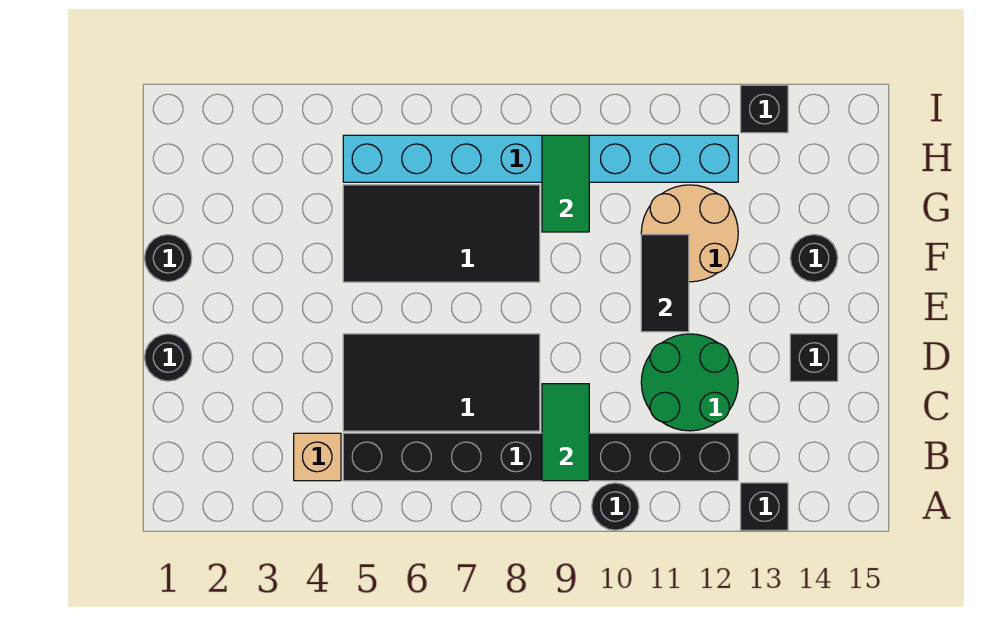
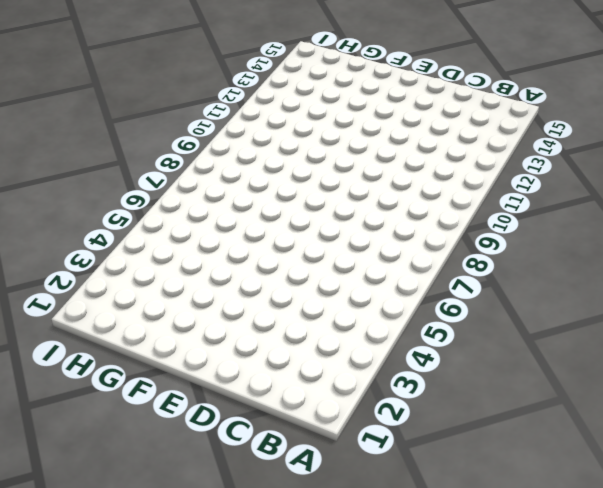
none -> black round brick A10 level 1
none -> black brick A13 level 1
none -> tan brick B4 level 1

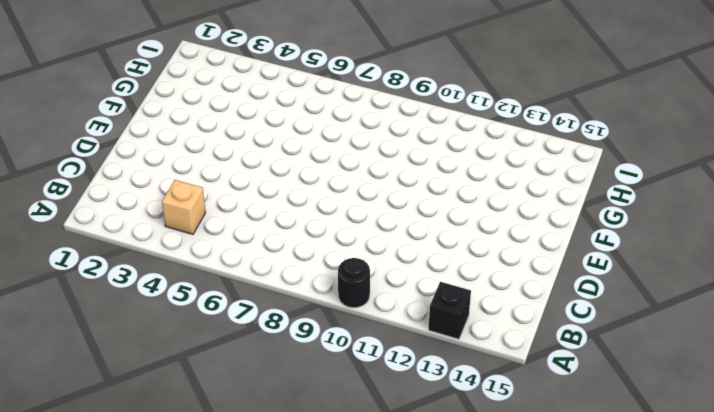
none -> black brick B5:B12 level 1
none -> black tile C5:D8 level 1
none -> green round brick C11:D12 level 1

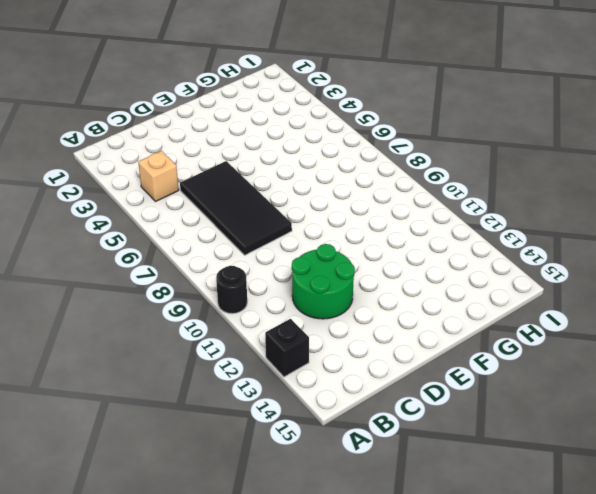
none -> black brick B5:B12 level 1
none -> black round brick D1 level 1
none -> black brick D14 level 1

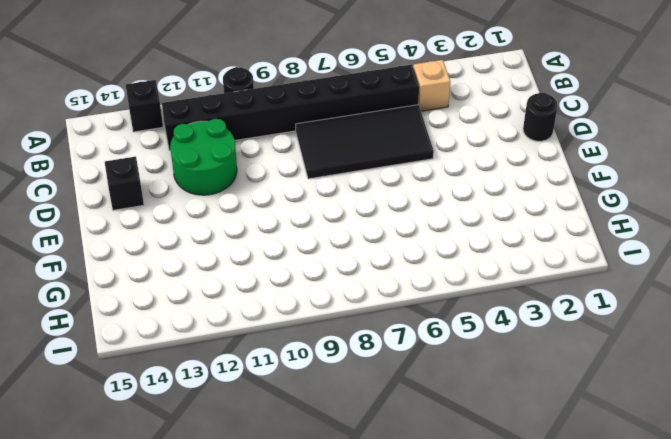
none -> black round brick F1 level 1
none -> black tile F5:G8 level 1
none -> tan round brick F11:G12 level 1

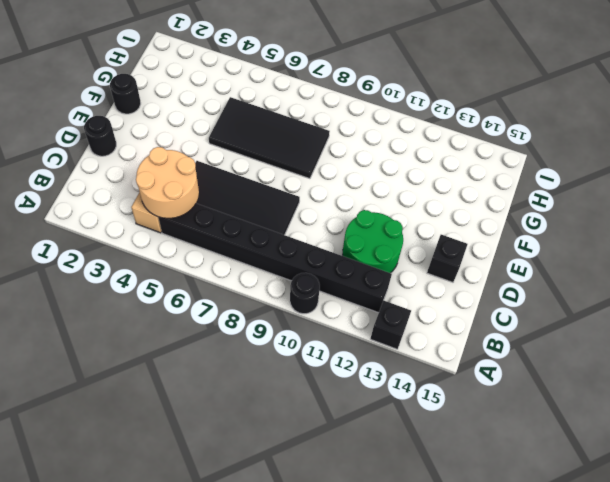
tan round brick B4:C5 level 2 -> tan round brick F11:G12 level 1
none -> black round brick F14 level 1
none -> cyan brick H5:H12 level 1
none -> black brick I13 level 1

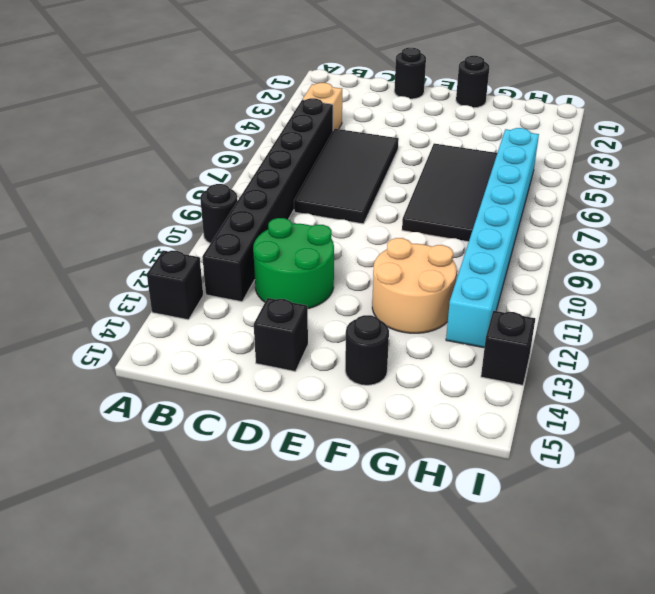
none -> green tile B9:C9 level 2
none -> black tile E11:F11 level 2
none -> green tile G9:H9 level 2

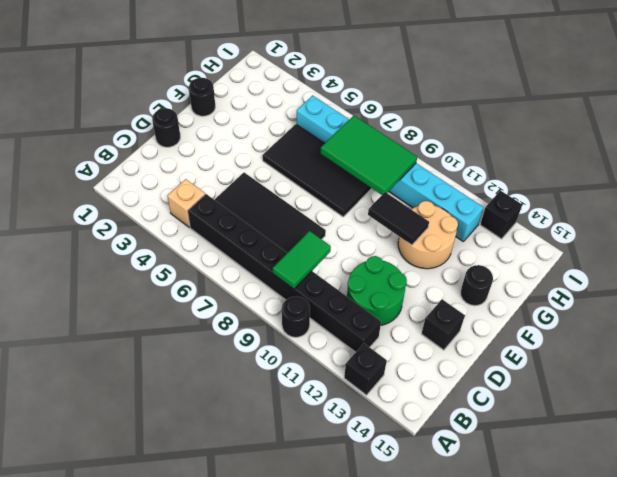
black tile F10:F11 level 2 -> black tile E11:F11 level 2
green tile G7:H9 level 2 -> green tile G9:H9 level 2

